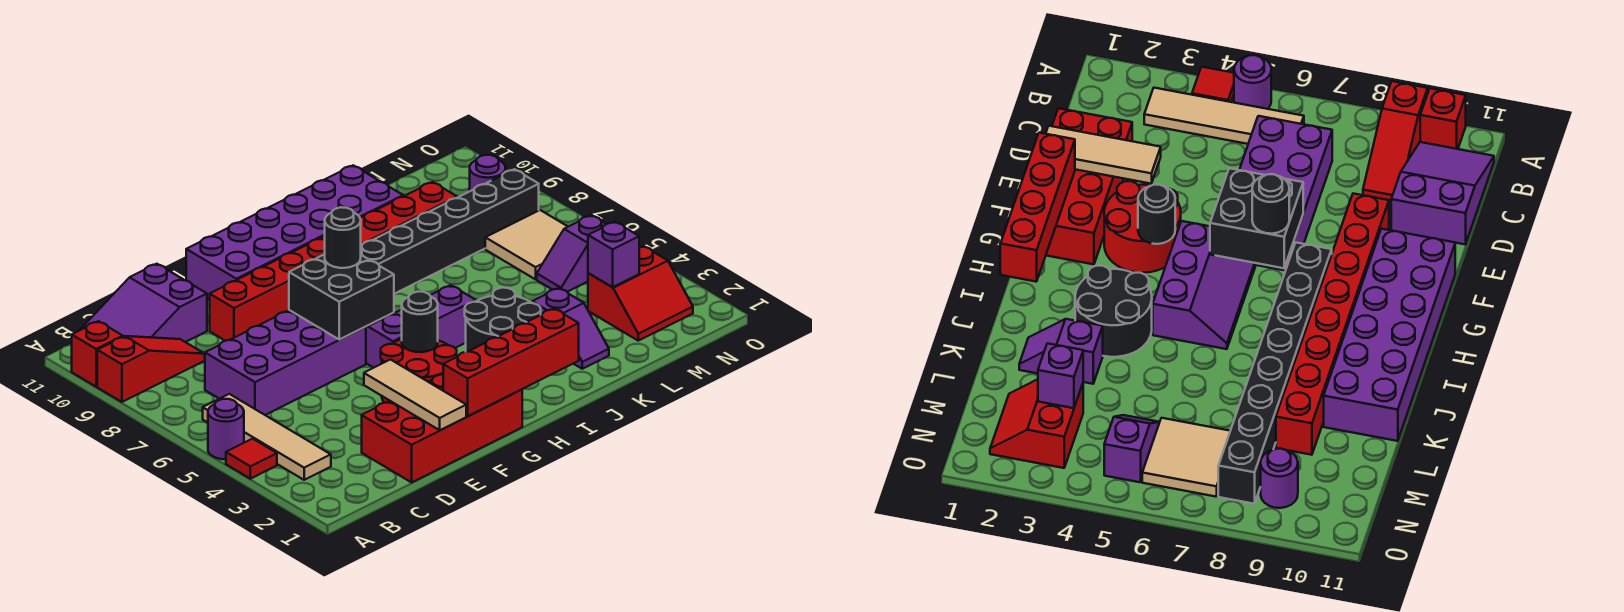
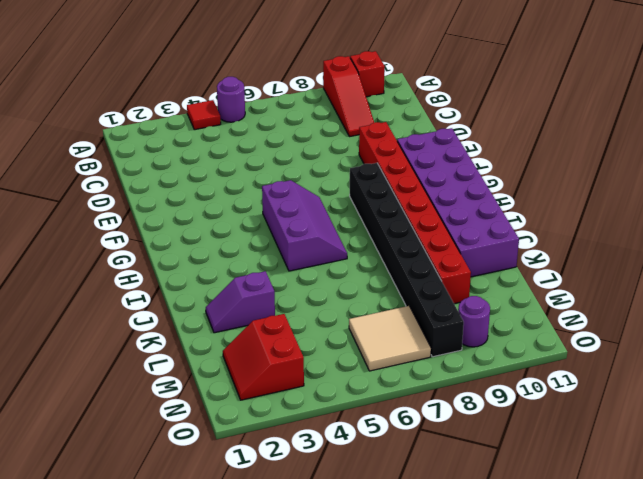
none -> tan tile B3:B6 level 1
none -> purple slope B10:D11 level 1 top D
none -> purple brick C6:F7 level 1

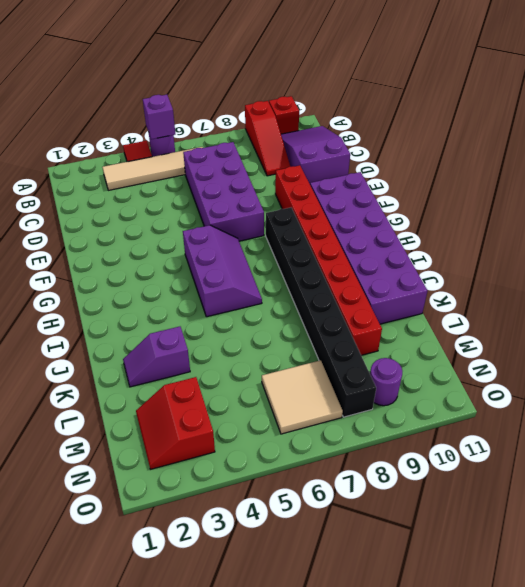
purple brick A5 level 2 -> purple brick M3 level 2
none -> red brick D1:G2 level 1
none -> red round brick F3:G4 level 1
none -> black round brick I3:J4 level 1

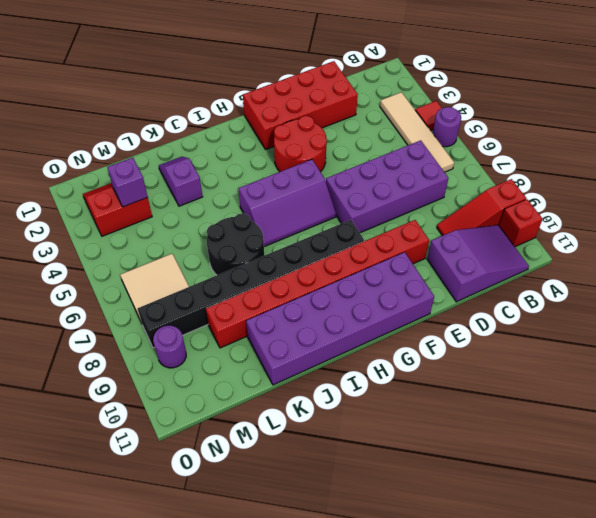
black round brick J6:K7 level 1 -> black round brick I3:J4 level 1
none -> purple slope M5:N5 level 1 top N
none -> tan tile E1:E3 level 2
none -> red brick F1:I1 level 2

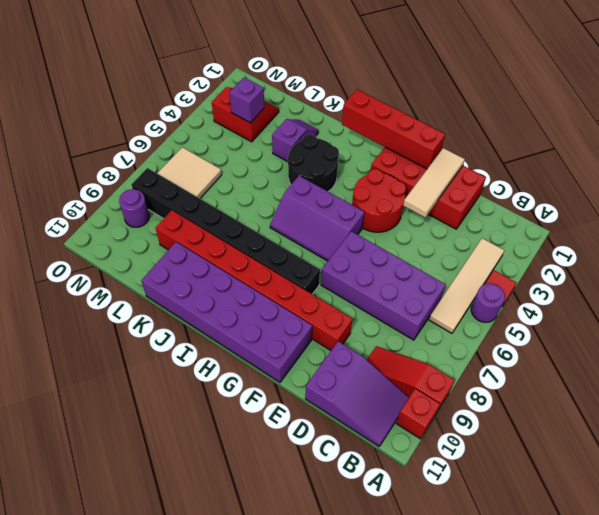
none -> purple slope M5:N5 level 1 top N
none -> black brick F6:G7 level 2
none -> black round brick G4 level 2

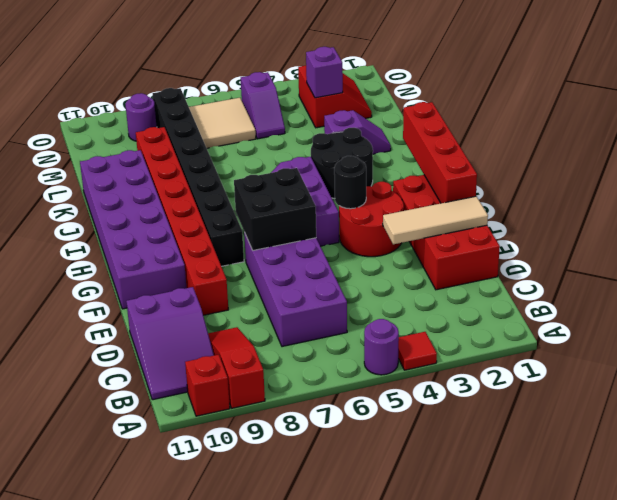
none -> tan tile B3:B6 level 1
none -> black round brick G7 level 3

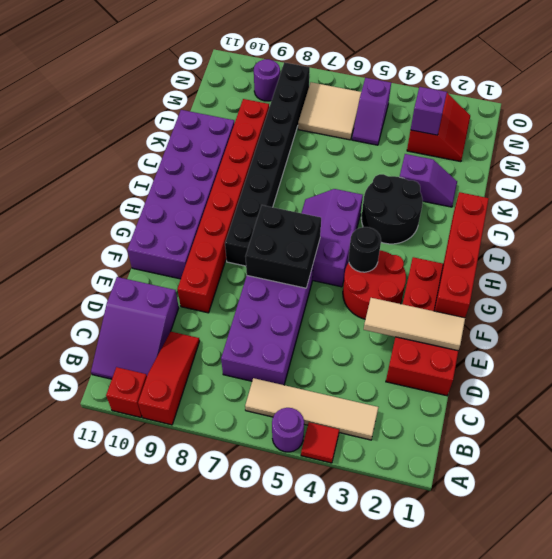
none -> black round brick G7 level 3

